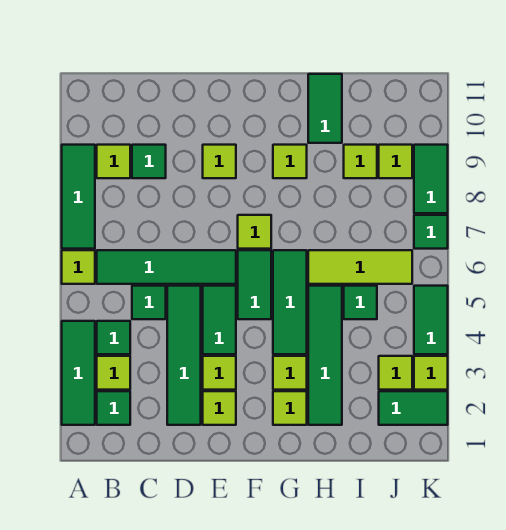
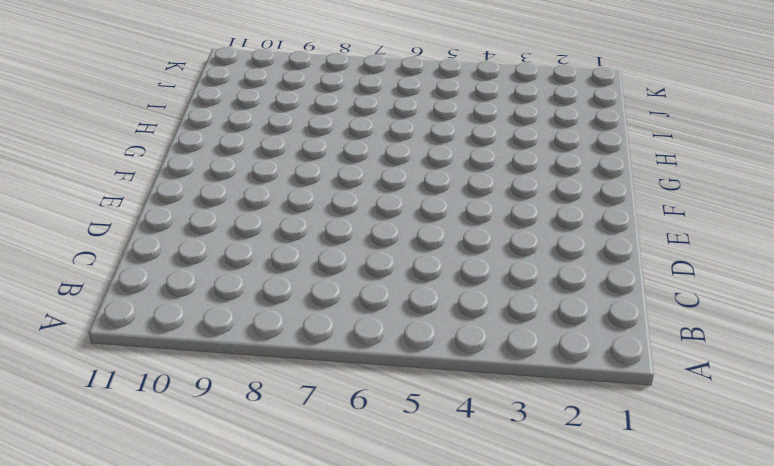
none -> green tile A2:A4 level 1
none -> lime tile A6 level 1
none -> green tile A7:A9 level 1
none -> green tile B2 level 1

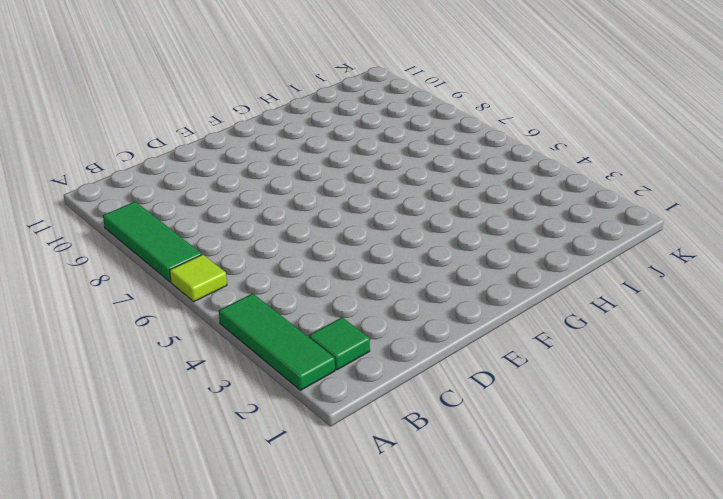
none -> lime tile B3 level 1
none -> green tile B4 level 1
none -> green tile B6:E6 level 1
none -> lime tile B9 level 1

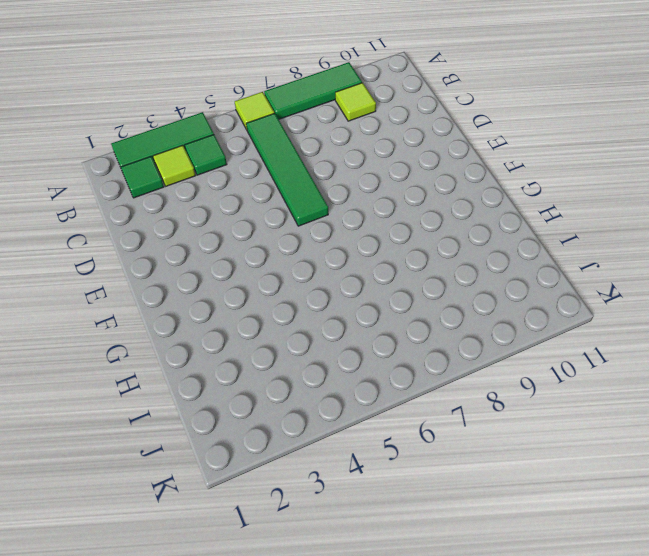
none -> green tile C5 level 1
none -> green tile C9 level 1
none -> green tile D2:D5 level 1
none -> lime tile E2 level 1

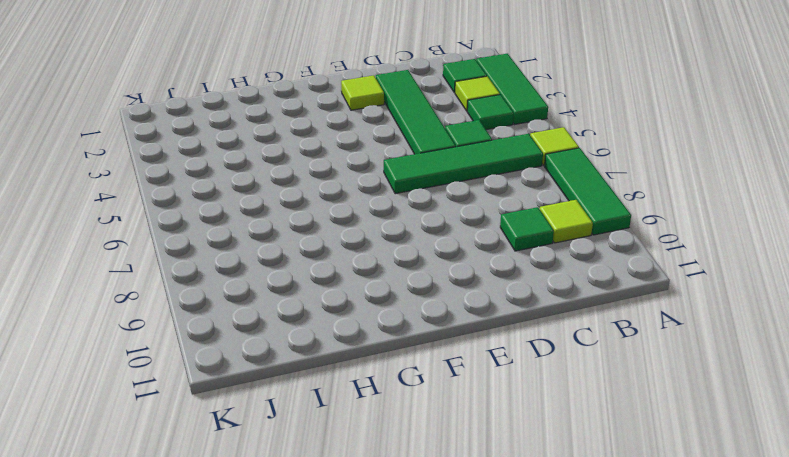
none -> lime tile E3 level 1
none -> green tile E4:E5 level 1
none -> lime tile E9 level 1
none -> green tile F5:F6 level 1

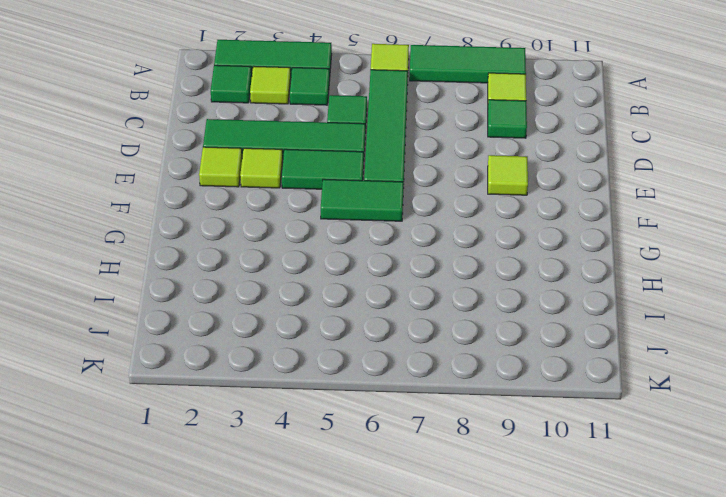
none -> lime tile F7 level 1
none -> lime tile G2 level 1
none -> lime tile G3 level 1
none -> green tile G4:G6 level 1

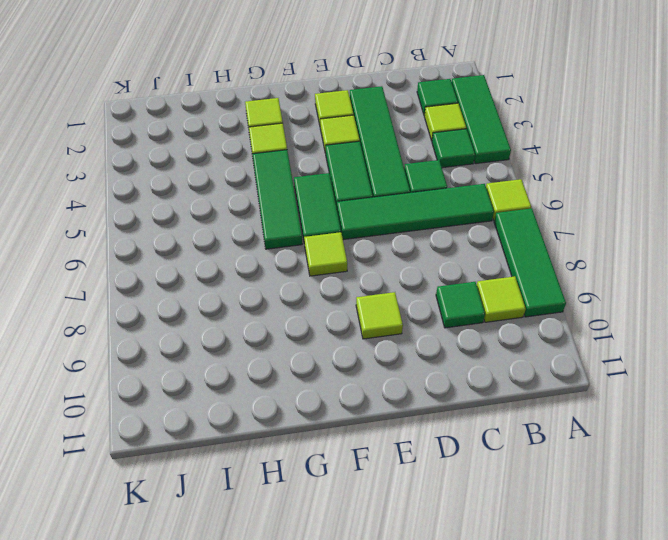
none -> lime tile G9 level 1
none -> green tile H2:H5 level 1
none -> lime tile H6:J6 level 1
none -> green tile H10:H11 level 1

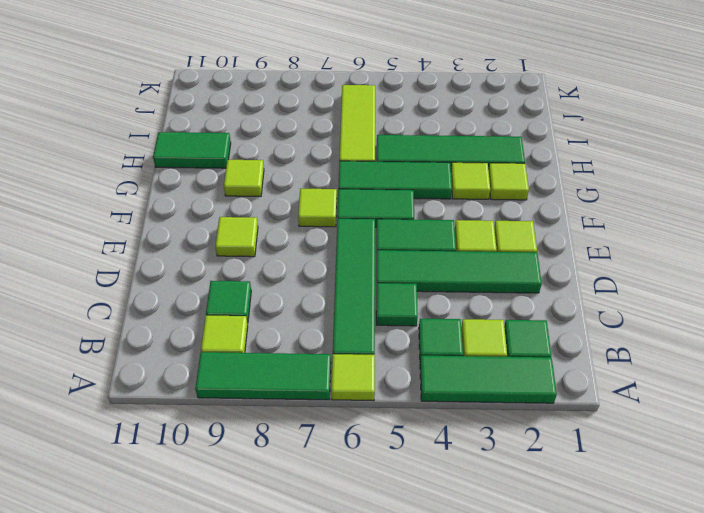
none -> green tile I5 level 1
none -> lime tile I9 level 1
none -> green tile J2:K2 level 1
none -> lime tile J3 level 1

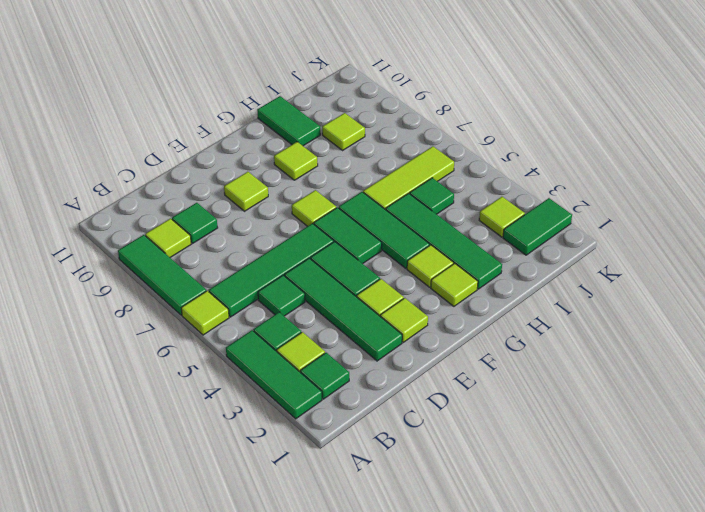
none -> lime tile J9 level 1
none -> lime tile K3 level 1
none -> green tile K4:K5 level 1
none -> green tile K7 level 1

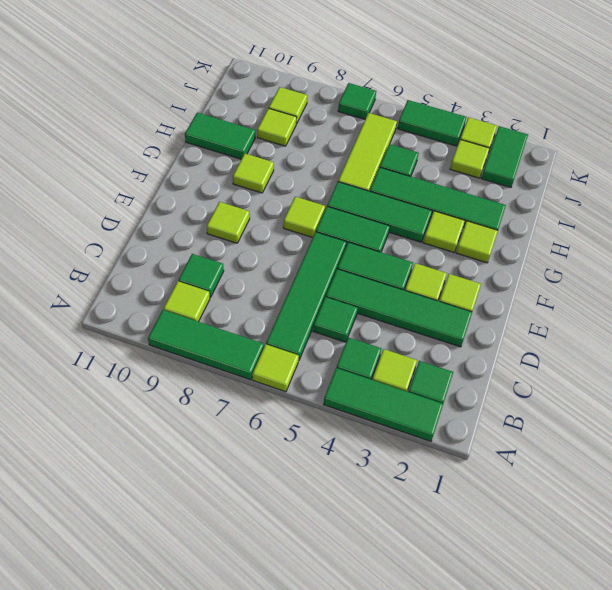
none -> green tile K8:K9 level 1

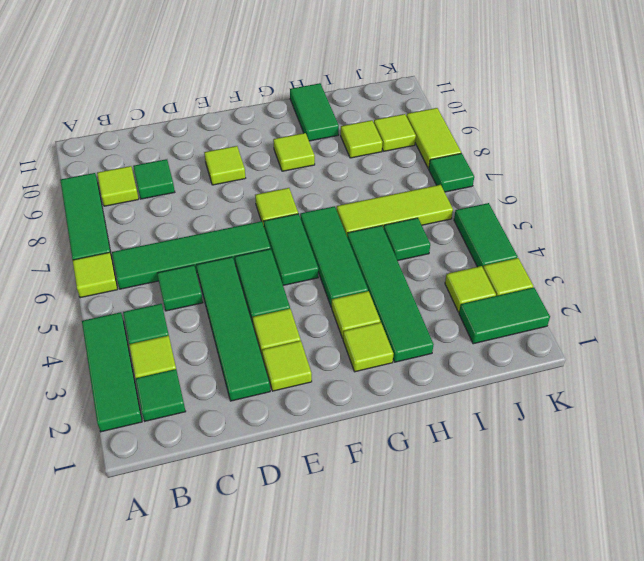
lime tile K8:K9 level 1 -> green tile K8:K9 level 1

